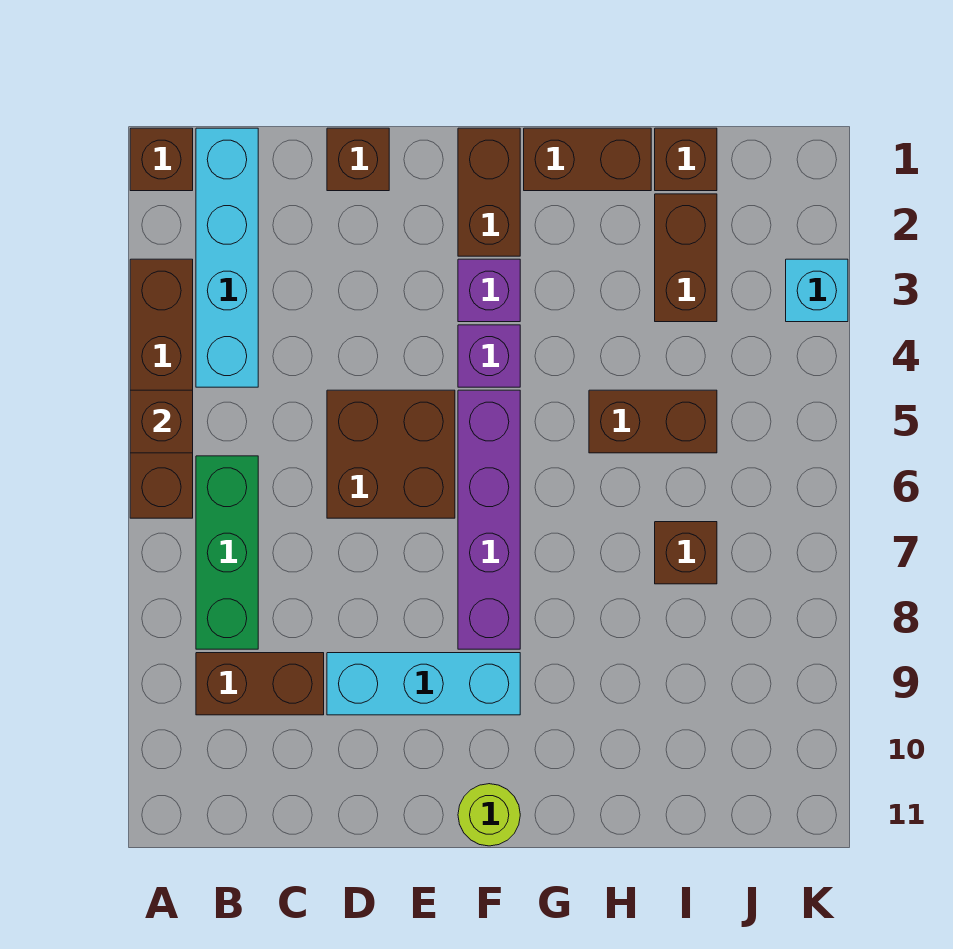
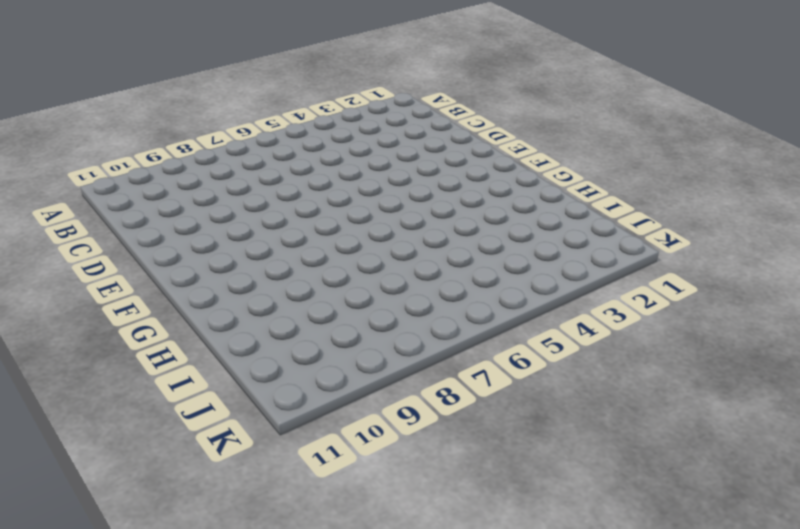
none -> brown brick A1 level 1
none -> brown brick A3:A6 level 1
none -> cyan brick B1:B4 level 1

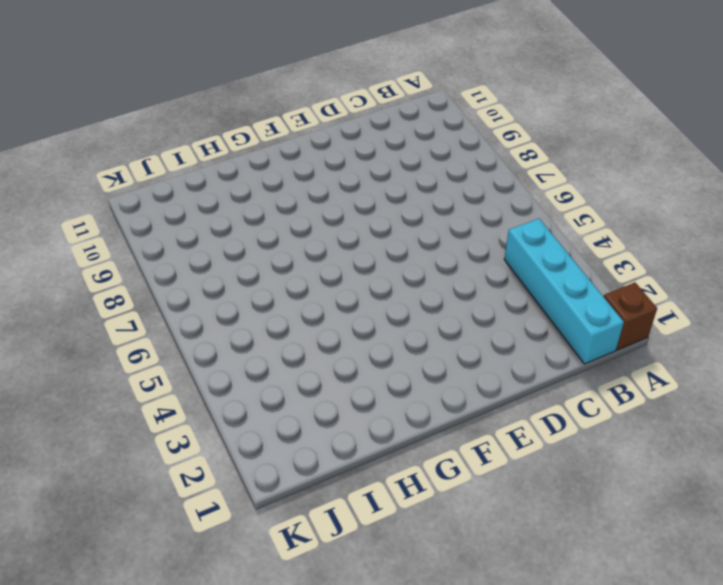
none -> brown brick A3:A6 level 1
none -> green brick B6:B8 level 1
none -> brown brick B9:C9 level 1

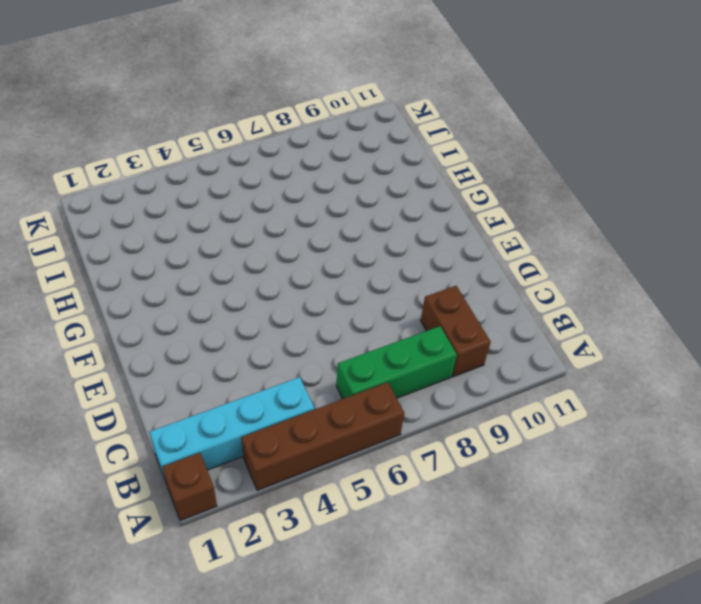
none -> brown brick D1 level 1
none -> brown brick D5:E6 level 1
none -> cyan brick D9:F9 level 1

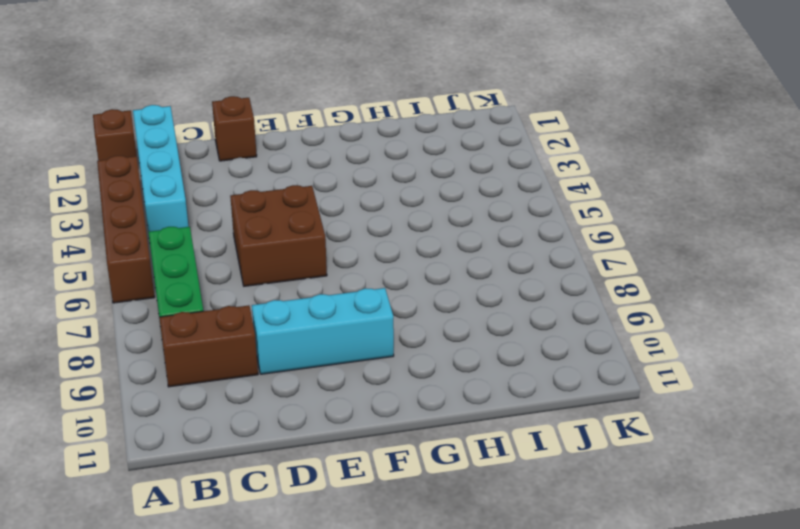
none -> brown brick F1:F2 level 1
none -> purple brick F3 level 1
none -> purple brick F4 level 1

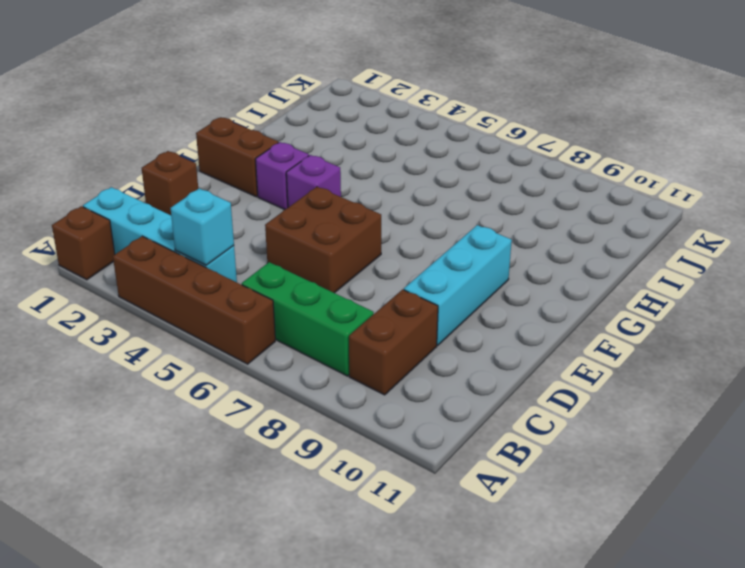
cyan brick B4 level 2 -> cyan brick K3 level 1
none -> purple brick F5:F8 level 1
none -> lime round brick F11 level 1
none -> brown brick G1:H1 level 1

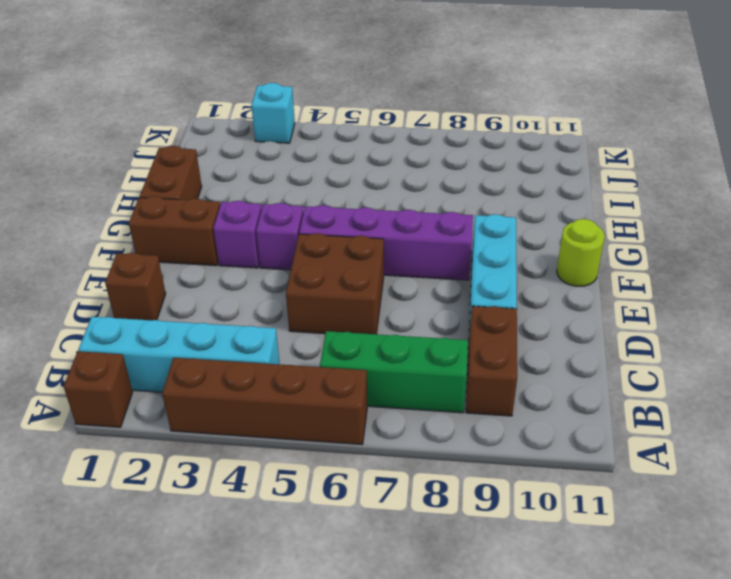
none -> brown brick H5:I5 level 1
none -> brown brick I1 level 1
none -> brown brick I2:I3 level 1

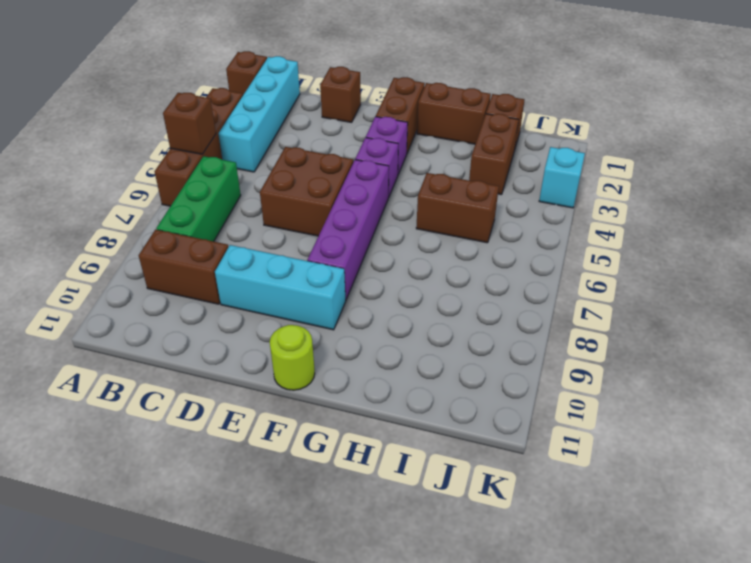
none -> brown brick I7 level 1

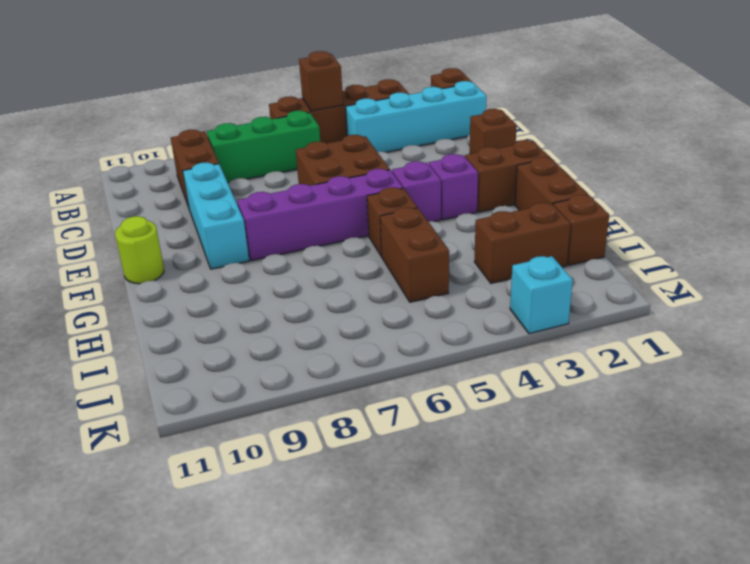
brown brick G5 level 1 -> brown brick I7 level 1

